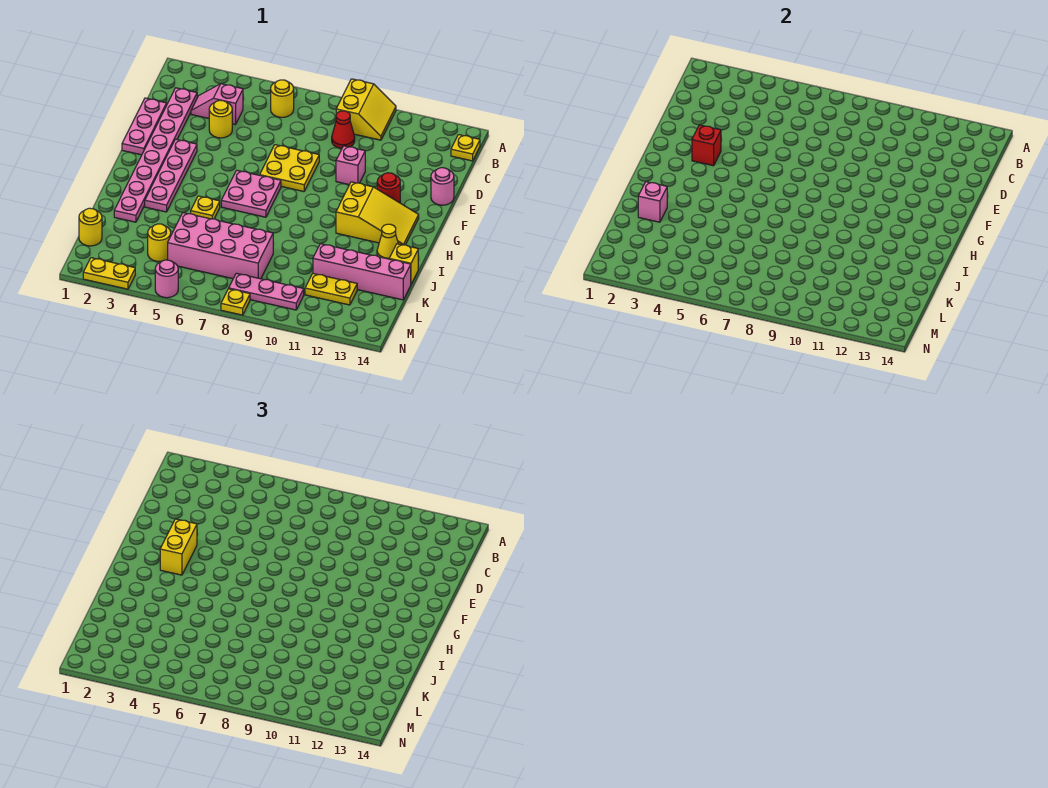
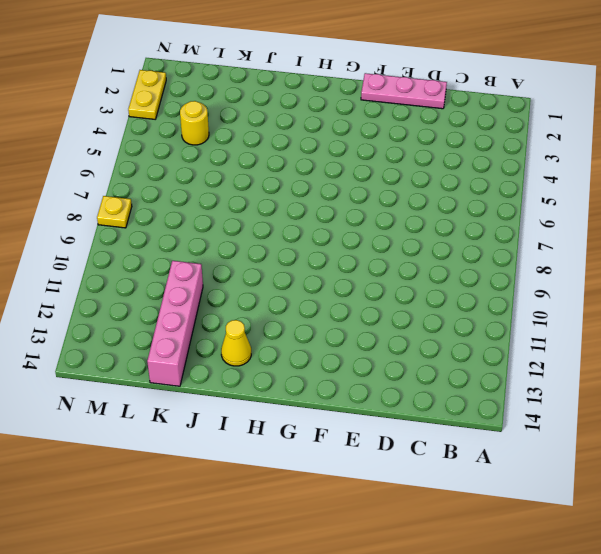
none -> yellow slope A9:B10 level 1 top 9
none -> yellow round brick B6 level 1
none -> yellow plate B14 level 1
none -> pink plate C2:J2 level 1

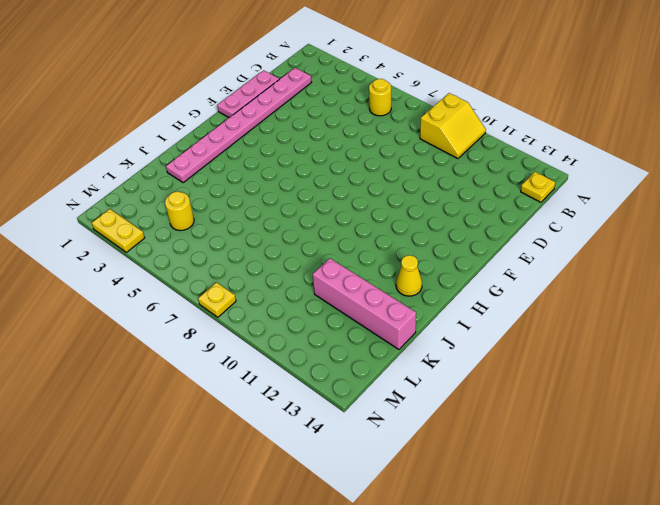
none -> pink slope C3:C4 level 1 top 4
none -> red cone C9 level 1
none -> yellow round brick D4 level 1
none -> yellow plate E7:F8 level 1

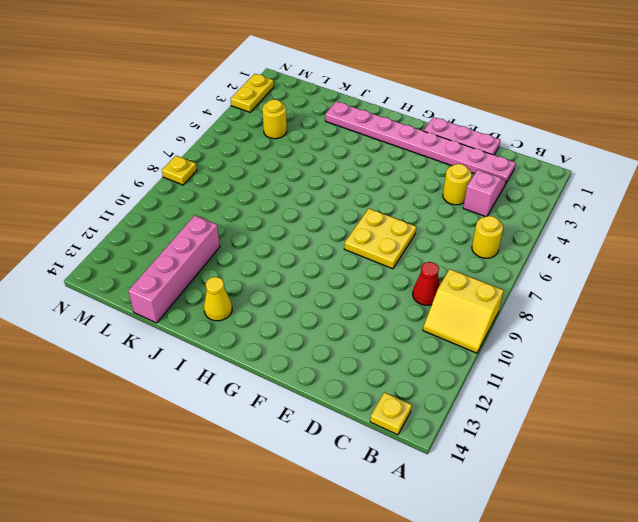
none -> pink brick E10 level 1
none -> pink round brick E14 level 1
none -> pink plate F3:I3 level 1
none -> red round brick F12 level 1

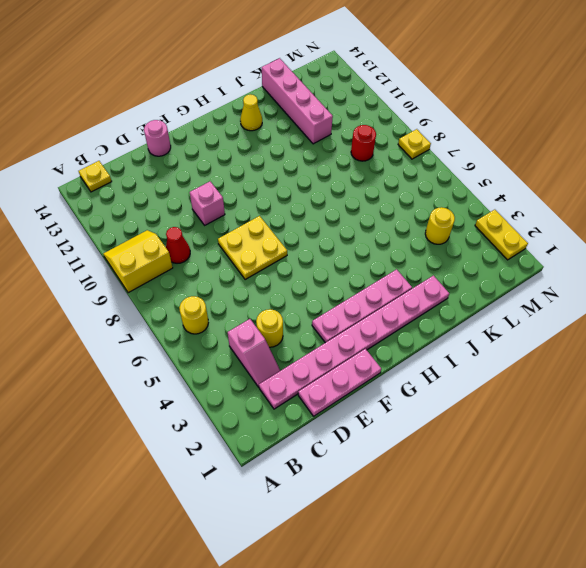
red round brick L9 level 1 -> red round brick F12 level 1
none -> pink plate G6:H7 level 1
none -> yellow slope G11:H13 level 1 top 11
none -> yellow plate I5 level 1
none -> yellow brick J14 level 1

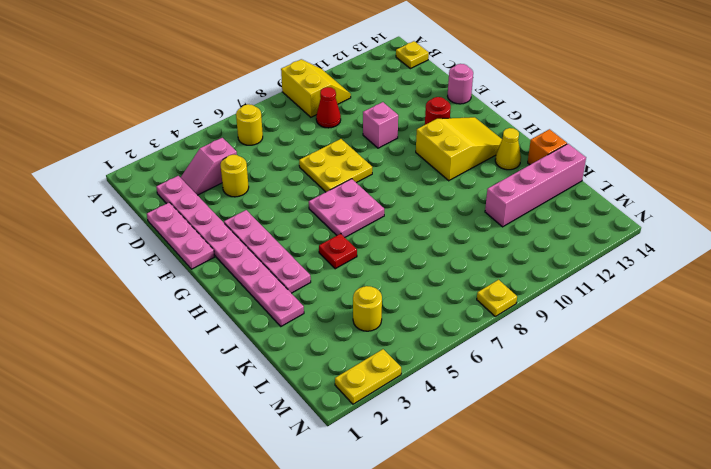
red plate I5 level 1 -> yellow plate I5 level 1
orange brick J14 level 1 -> yellow brick J14 level 1
none -> pink brick K5:L8 level 1
none -> yellow round brick L1 level 1
none -> yellow plate L11:L12 level 1
none -> pink plate M8:M10 level 1

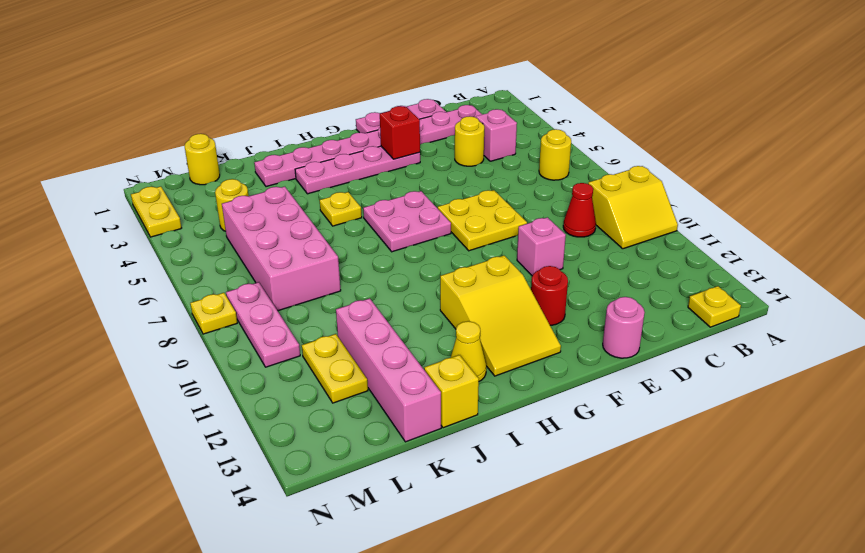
none -> pink round brick N5 level 1
none -> pink brick J2 level 2
none -> yellow brick F3:G3 level 3

